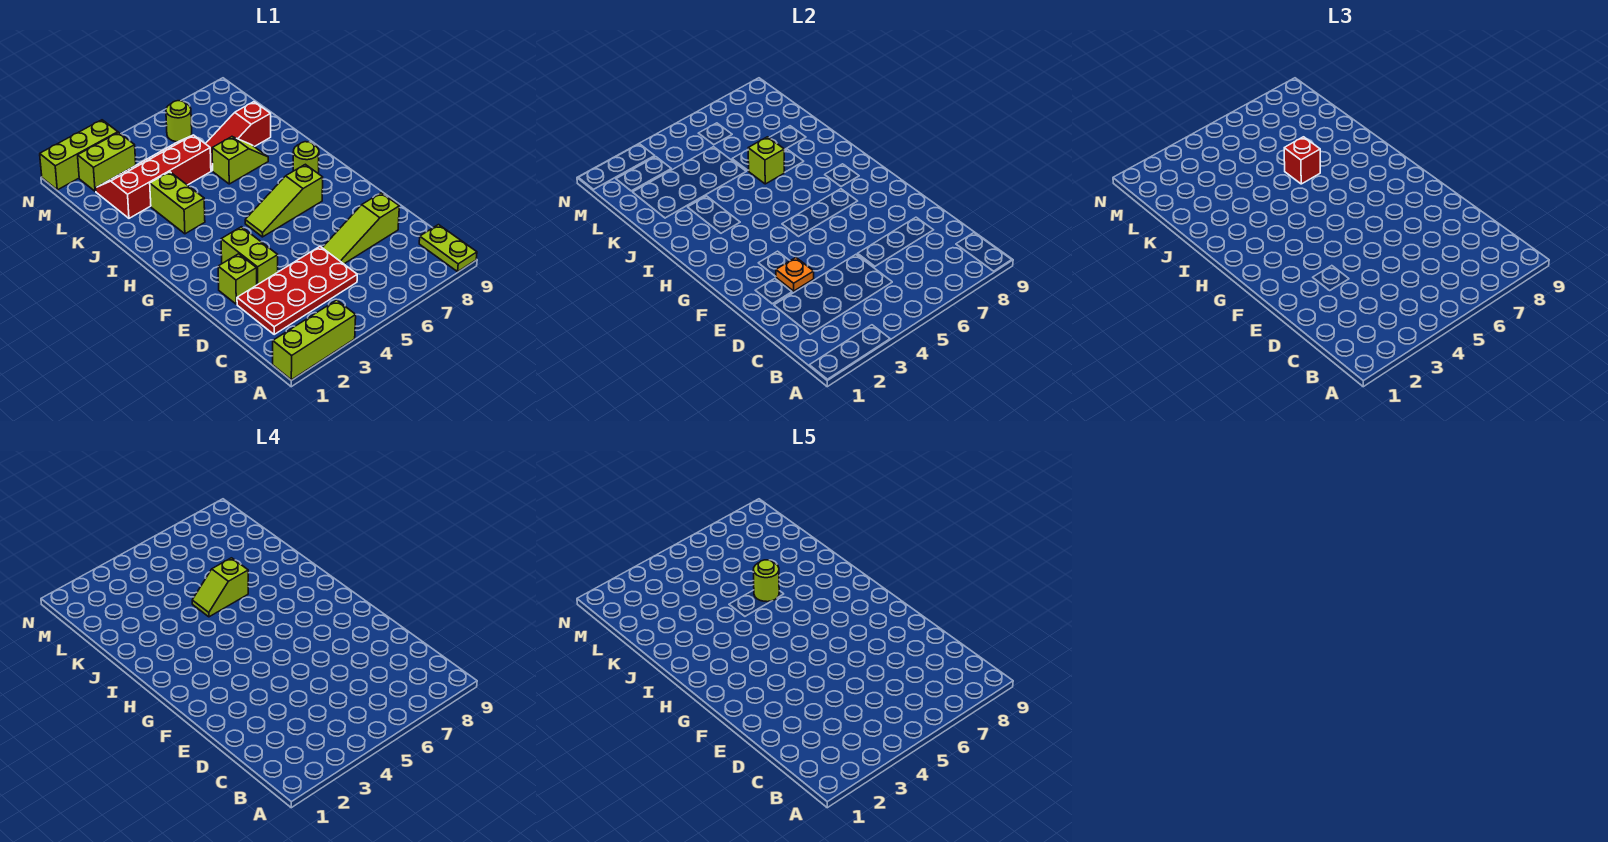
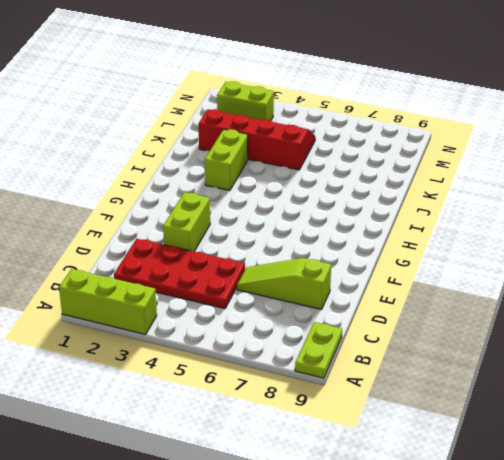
none -> lime brick E2 level 1
none -> lime slope G5:G7 level 1 top 7
none -> lime round brick H8 level 1

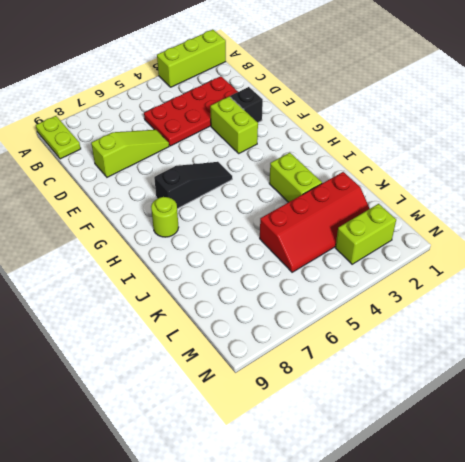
black brick E2 level 1 -> lime brick E2 level 1
black slope G5:G7 level 1 top 7 -> lime slope G5:G7 level 1 top 7
none -> lime slope J6:J7 level 1 top 6
none -> red slope K6:K8 level 1 top 8
none -> lime round brick M6 level 1

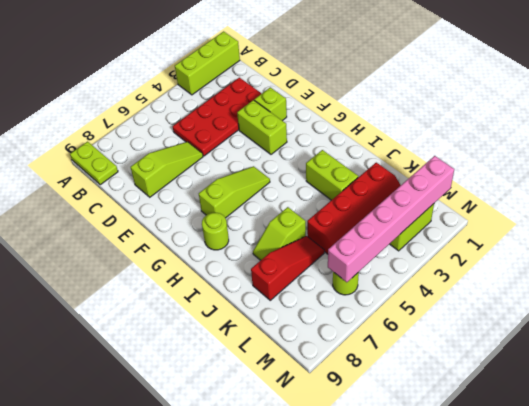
pink brick M1:M6 level 2 -> none
none -> lime brick N1:N3 level 1
none -> orange plate E3 level 2
none -> lime brick J6 level 2

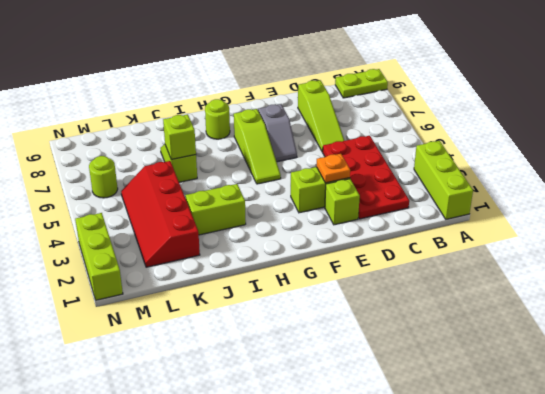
grey slope F6:F7 level 1 top 7 -> none
none -> red slope K6:K8 level 1 top 8
none -> lime brick M2:M3 level 1
none -> red brick J6 level 3

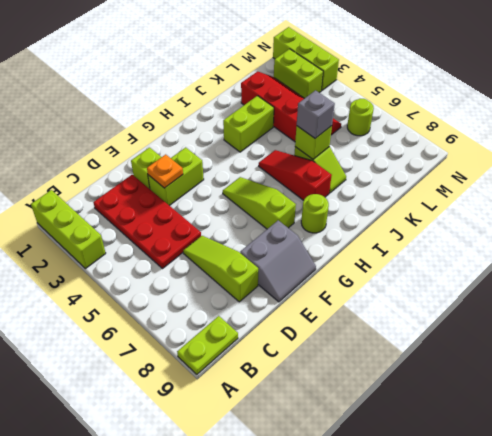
grey slope E8:F9 level 1 top 8 -> none
red slope I5:I7 level 1 top 7 -> red slope K6:K8 level 1 top 8
grey brick J6 level 3 -> red brick J6 level 3
none -> lime slope J5:J6 level 4 top 6
none -> lime round brick J6 level 5

